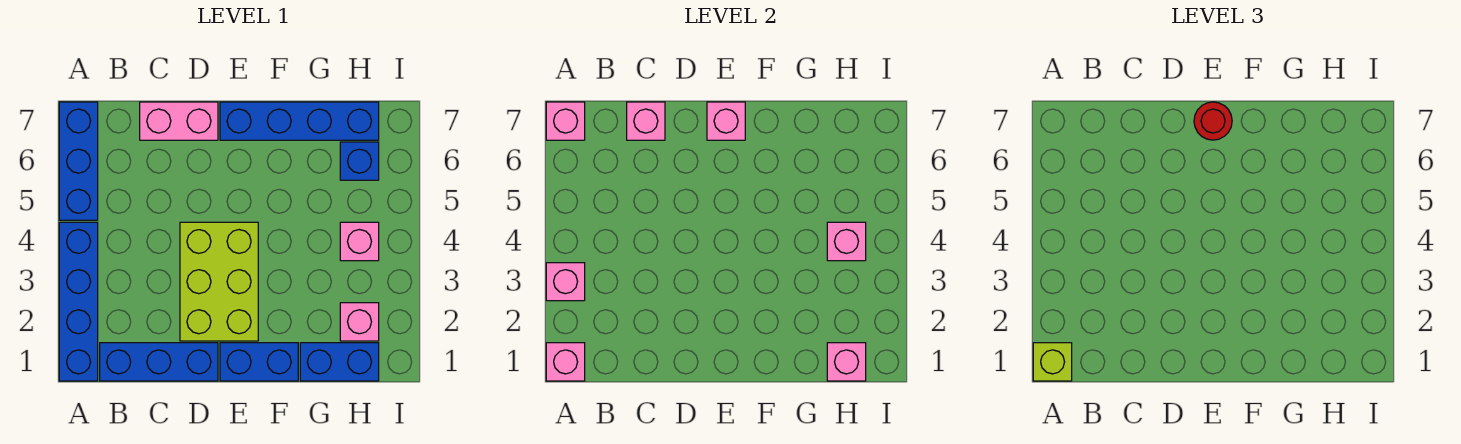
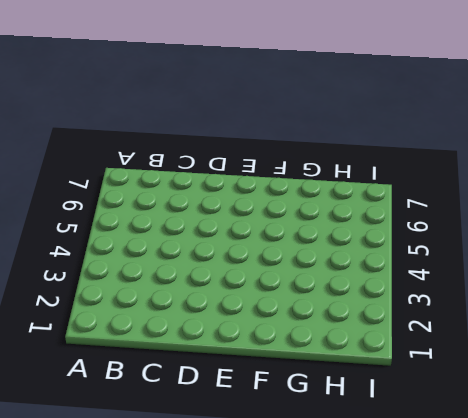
none -> blue brick A1:A4 level 1
none -> blue brick A5:A7 level 1
none -> blue brick B1:D1 level 1

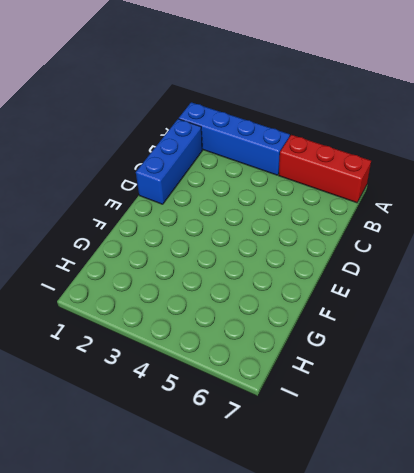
red brick A5:A7 level 1 -> blue brick A5:A7 level 1
none -> pink brick C7:D7 level 1
none -> lime brick D2:E4 level 1
none -> blue brick E1:F1 level 1

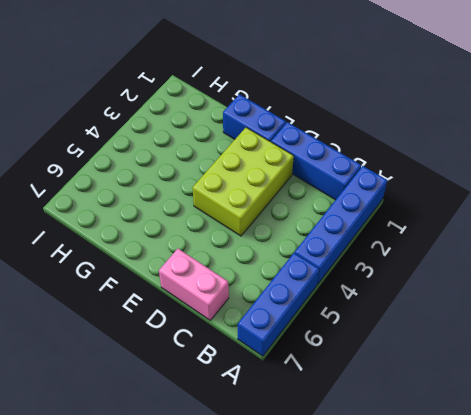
none -> blue brick E7:H7 level 1
none -> blue brick G1:H1 level 1
none -> pink brick H2 level 1

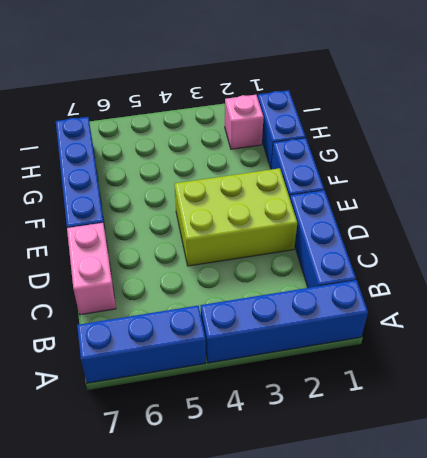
none -> pink brick H4 level 1
none -> blue brick H6 level 1
none -> pink brick A1 level 2

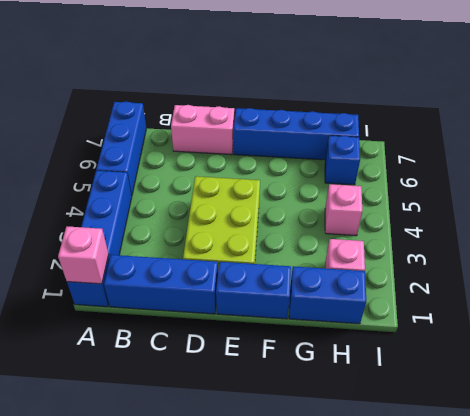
none -> pink brick A3 level 2
none -> pink brick A7 level 2
none -> pink brick C7 level 2

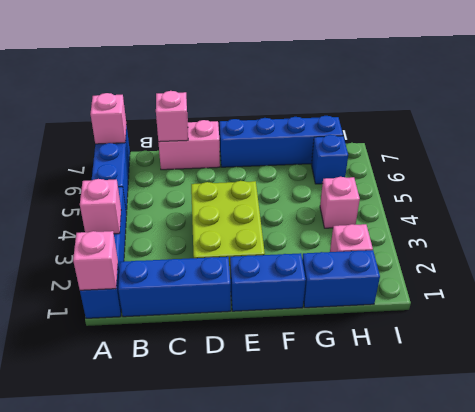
none -> pink brick E7 level 2
none -> pink brick H1 level 2
none -> pink brick H4 level 2

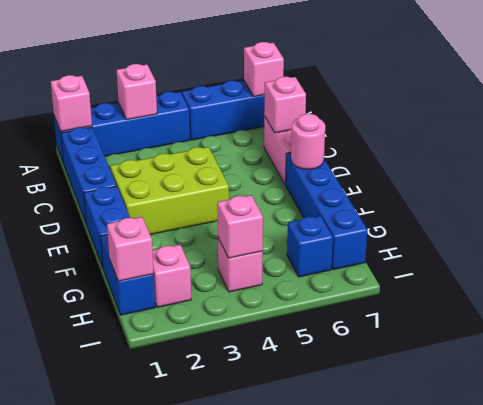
pink round brick E7 level 2 -> pink brick E7 level 2
none -> lime brick A1 level 3
none -> red round brick E7 level 3

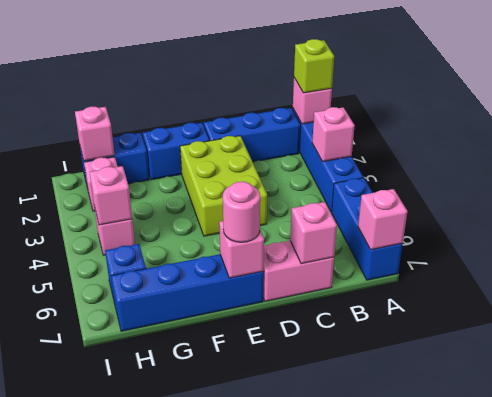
pink round brick E7 level 3 -> red round brick E7 level 3

